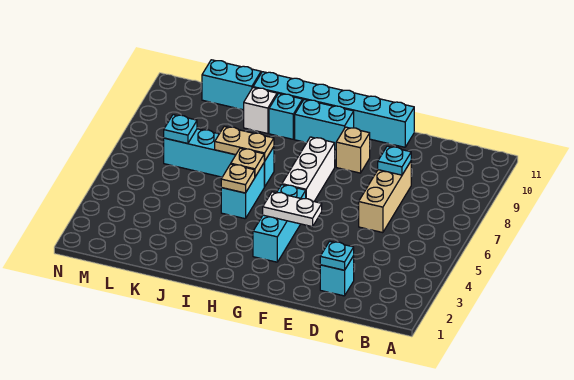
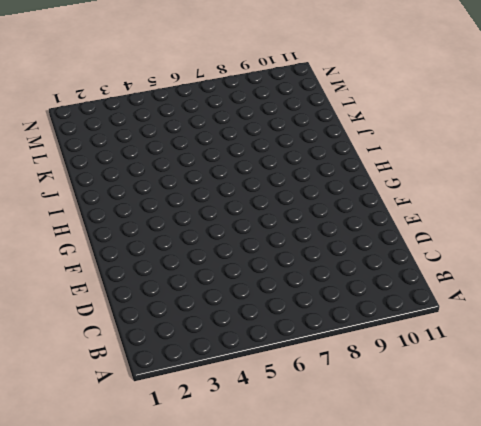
none -> cyan brick D2 level 1
none -> tan brick D6:D8 level 1
none -> cyan brick E11:J11 level 1

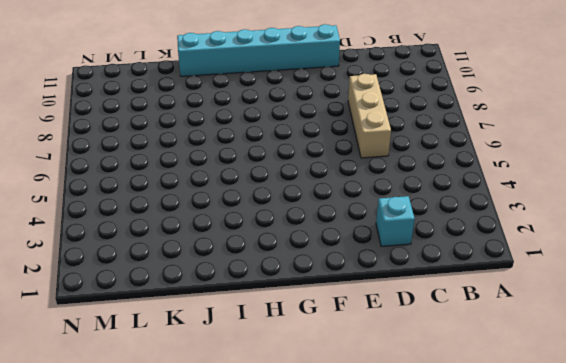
none -> tan brick F9 level 1
none -> cyan brick G3:G5 level 1
none -> white brick G6:G8 level 1

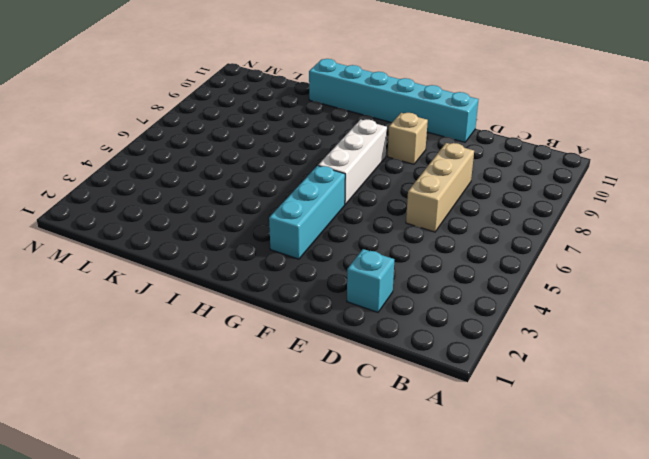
none -> cyan brick G10:H10 level 1
none -> cyan brick I5:I6 level 1
none -> cyan brick I7:L7 level 1

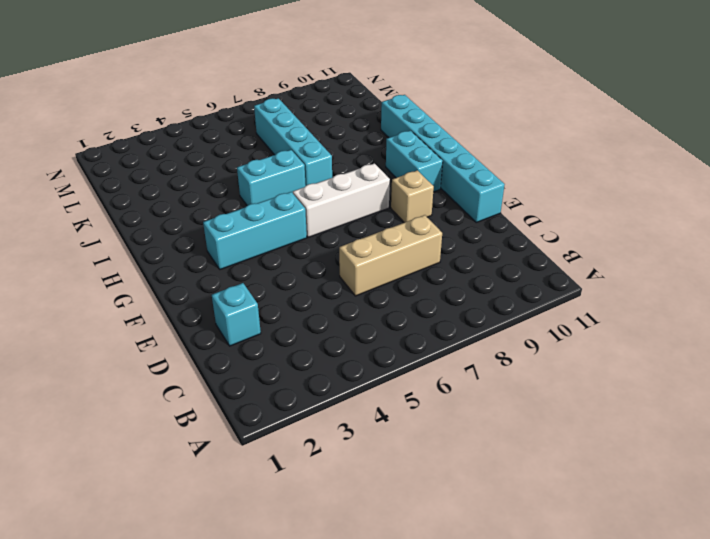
none -> cyan brick I10 level 1
none -> white brick J10 level 1
none -> cyan brick K11:L11 level 1

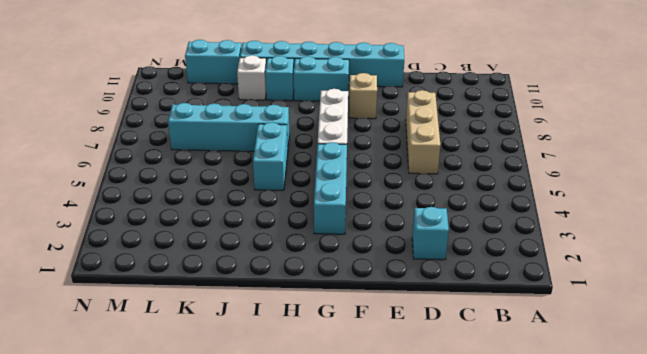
none -> cyan plate D2 level 2
none -> cyan plate D8 level 2
none -> white plate F4:G4 level 2

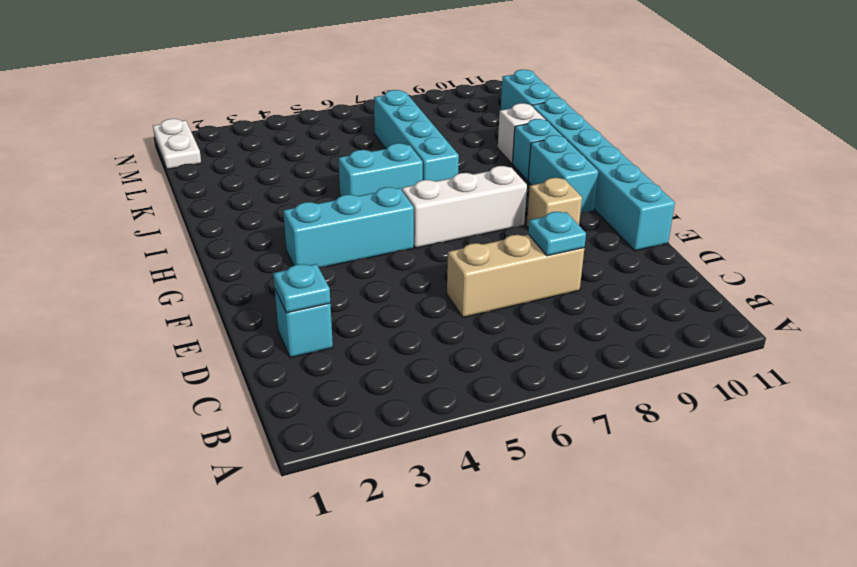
white plate M1:N1 level 1 -> white plate F4:G4 level 2
none -> tan plate I5 level 2
none -> tan plate I6 level 2
none -> tan plate I7:J7 level 2

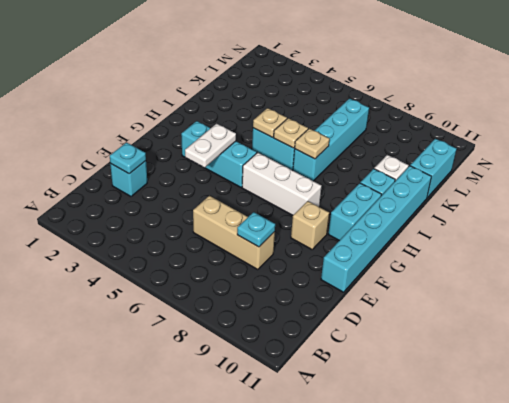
tan plate I7 level 2 -> tan plate I7:J7 level 2
none -> cyan plate L7 level 2

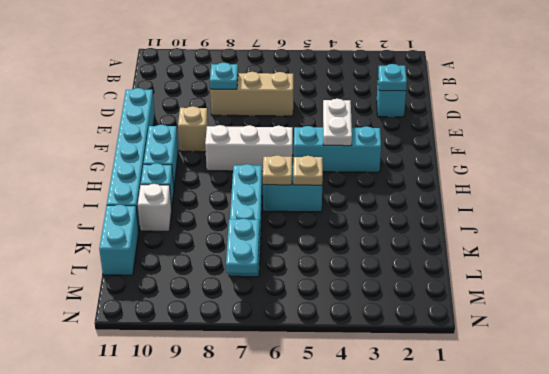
cyan plate L7:M7 level 2 -> cyan plate L7 level 2
none -> tan plate I7:J7 level 2

